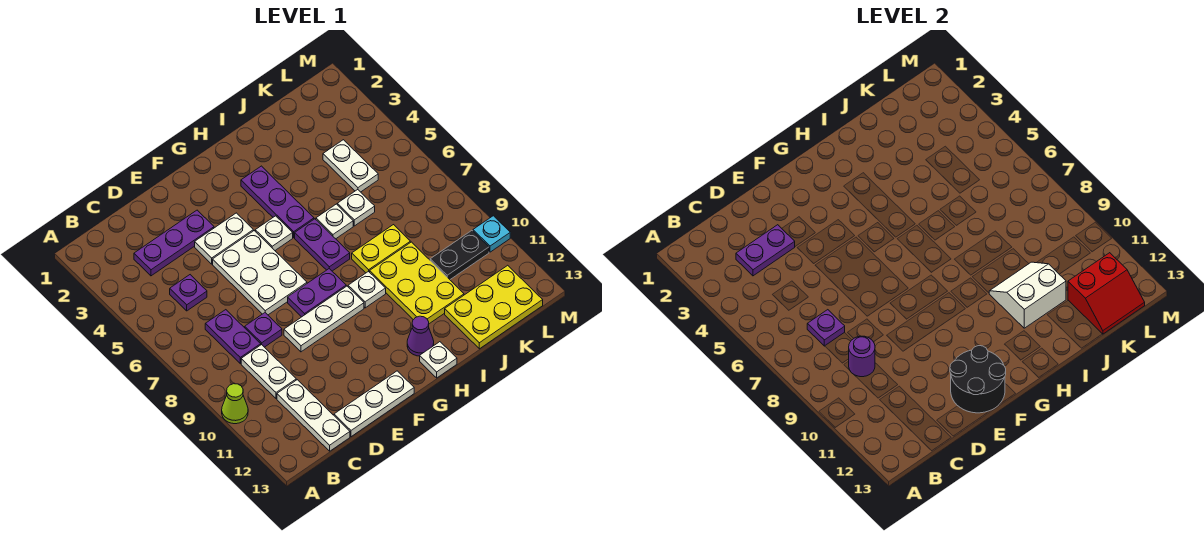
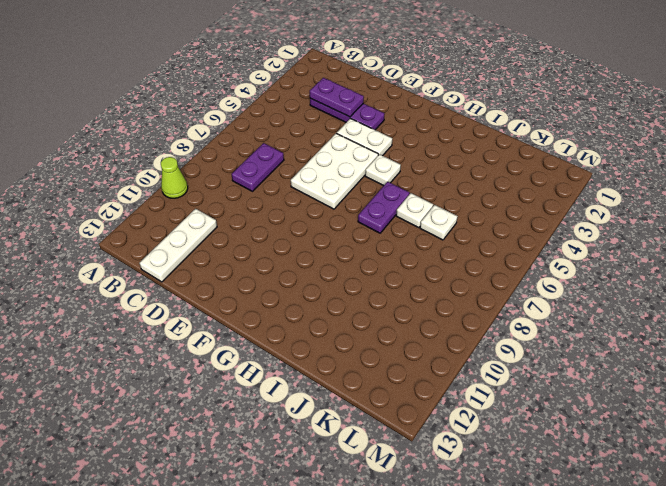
none -> purple plate C5 level 1
none -> white plate C9:C10 level 1
none -> purple plate D8 level 1
none -> white plate D13:F13 level 1

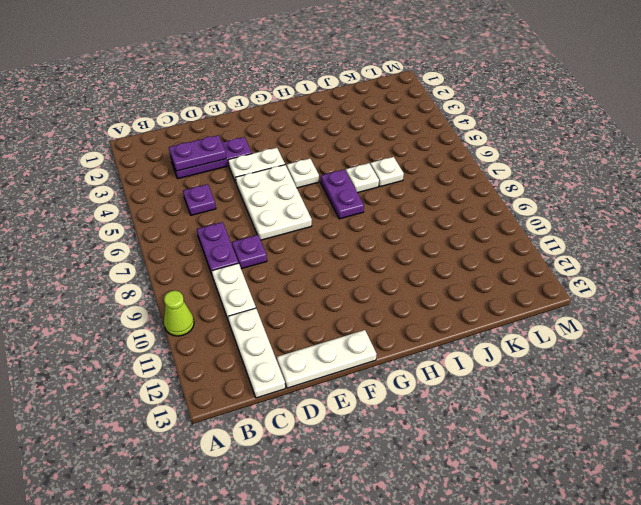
none -> white plate E9:G9 level 1
none -> purple plate F8:G8 level 1
none -> purple plate H3:H5 level 1
none -> white plate H9 level 1

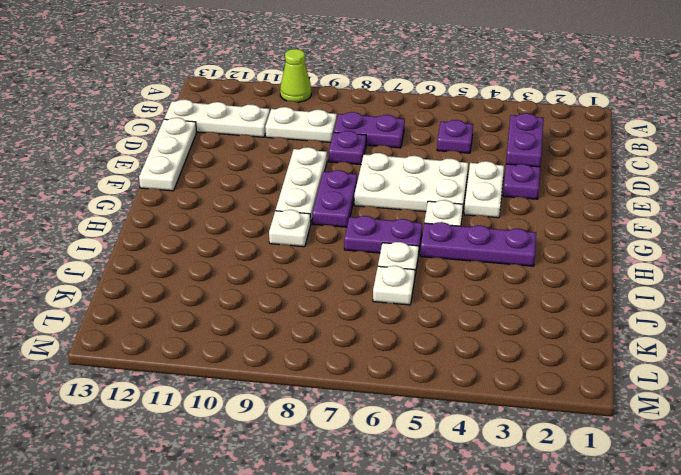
none -> purple cone H12 level 1
none -> white plate H13 level 1
none -> yellow plate I8:J8 level 1
none -> yellow plate I9:J11 level 1

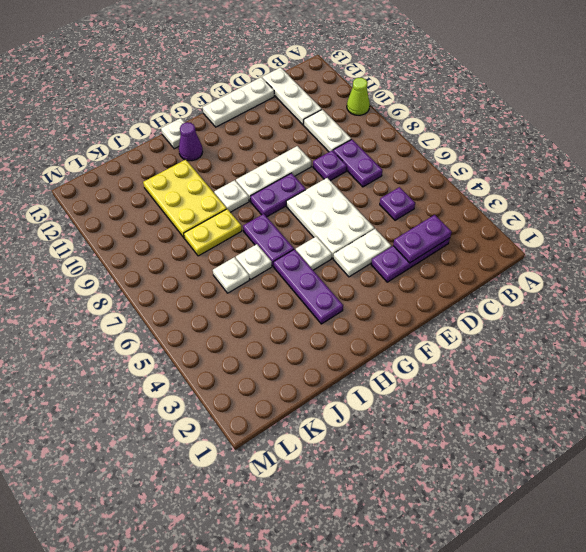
none -> yellow plate J12:L13 level 1
none -> white plate K4:K5 level 1
none -> black plate K10:L10 level 1
none -> cyan plate M10 level 1

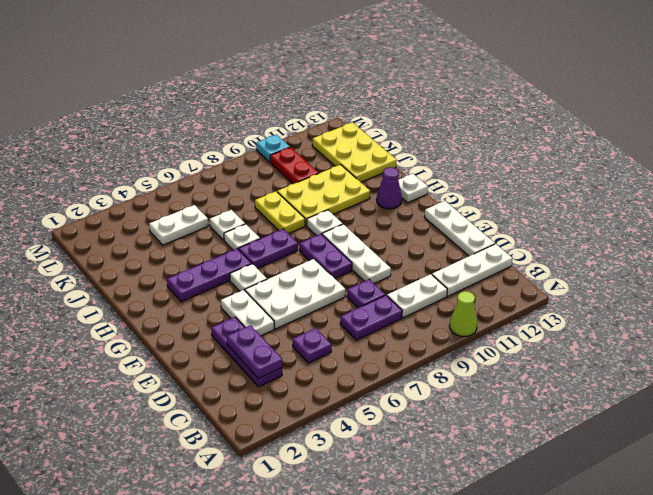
red plate K10:L10 level 1 -> black plate K10:L10 level 1
none -> purple plate C7 level 2
none -> purple round brick C9 level 2
none -> black round brick E12:F13 level 2
none -> white slope I10:J11 level 2 top 11

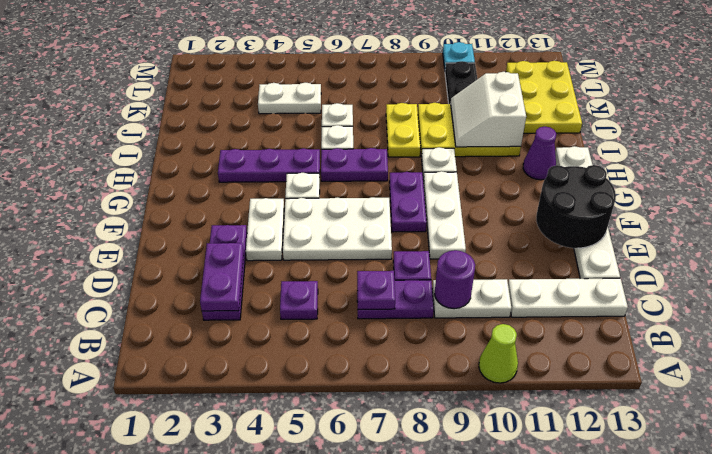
none -> red slope K12:L13 level 2 top 12

